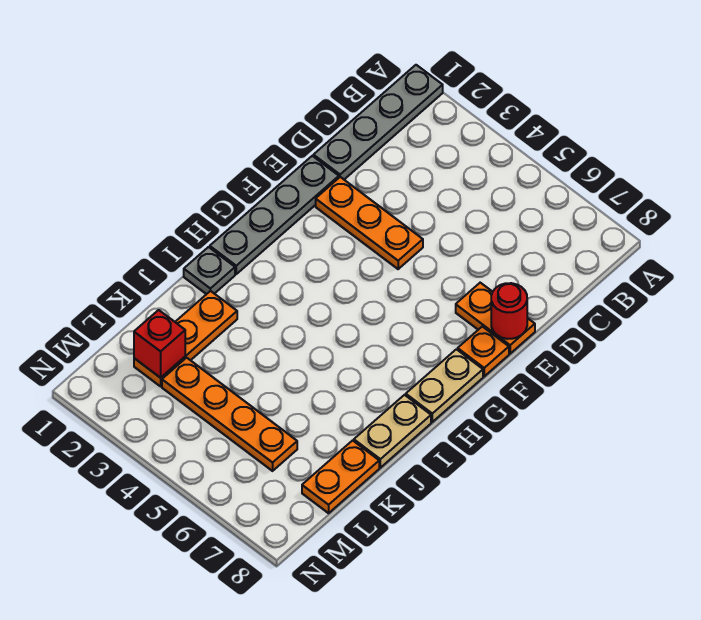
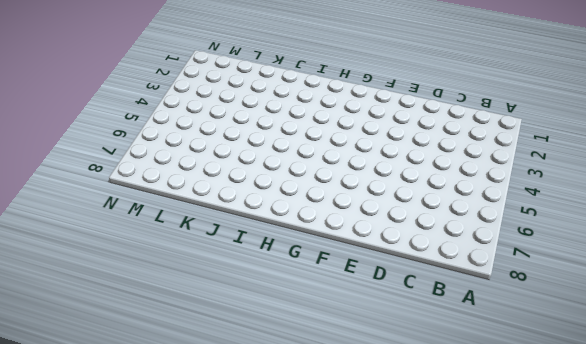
none -> grey plate A1:D1 level 1
none -> grey plate E1:H1 level 1
none -> orange plate E2:E4 level 1

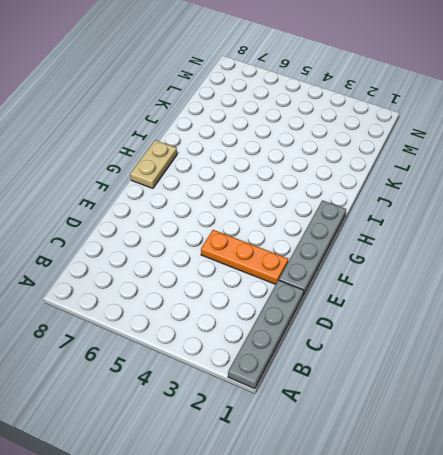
none -> orange plate E7:E8 level 1
none -> orange plate F8 level 1
none -> grey plate I1 level 1

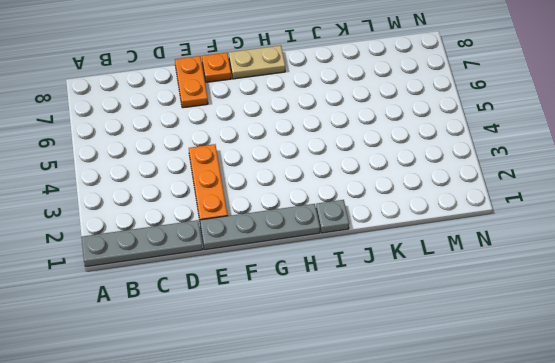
none -> tan plate I8:J8 level 1
none -> orange plate J2:L2 level 1
none -> orange plate K8:L8 level 1

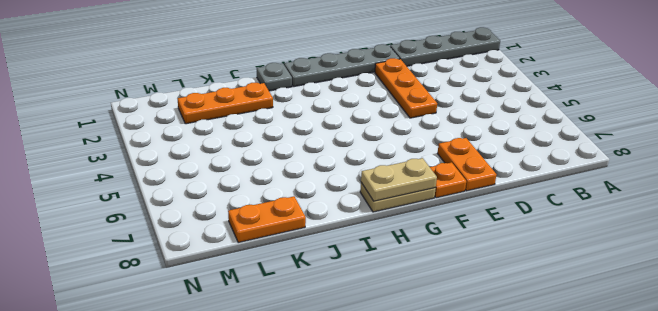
tan plate G8:H8 level 2 -> tan plate I8:J8 level 1
none -> orange plate L3:L6 level 1
none -> red round brick E8 level 2
none -> red brick L2 level 2

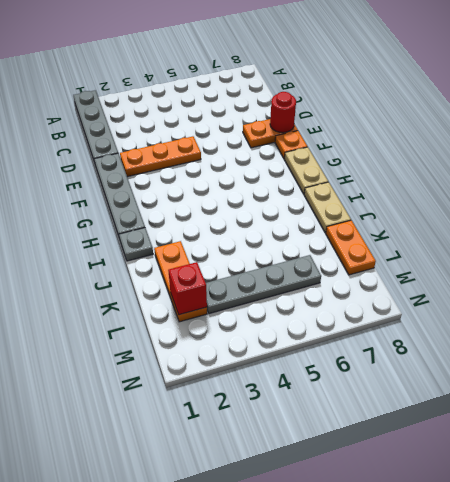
grey plate L3:L6 level 1 -> orange plate L3:L6 level 1

